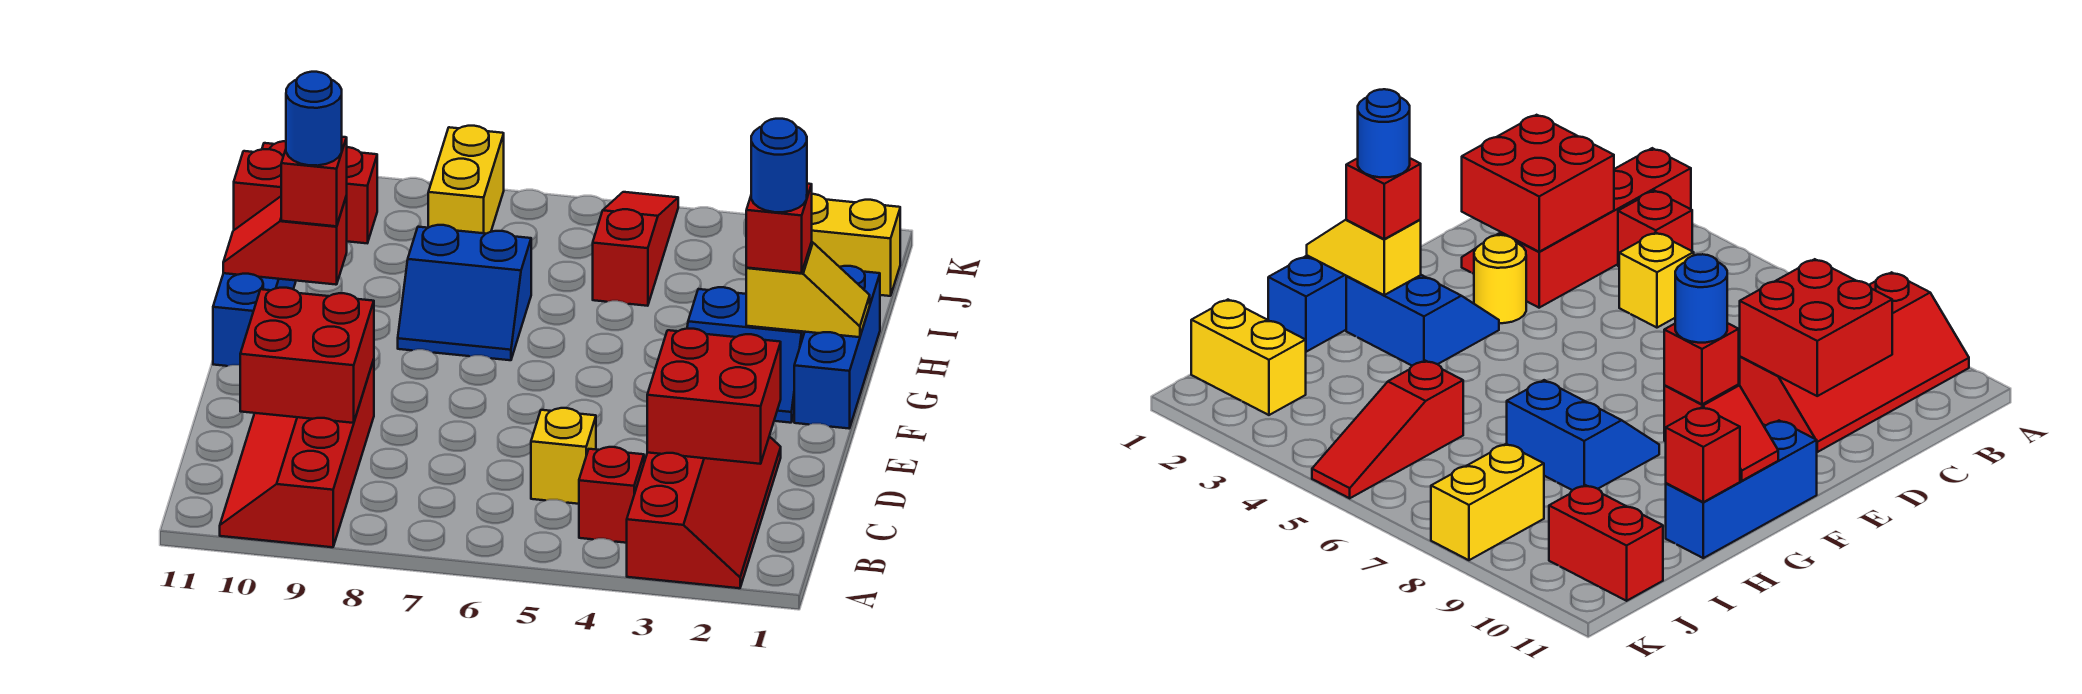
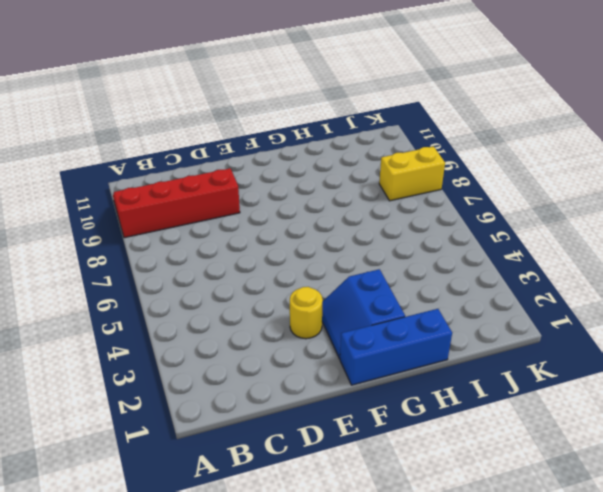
none -> red slope A2:D3 level 1 top 3
none -> red brick B4 level 1
none -> yellow brick C5 level 1

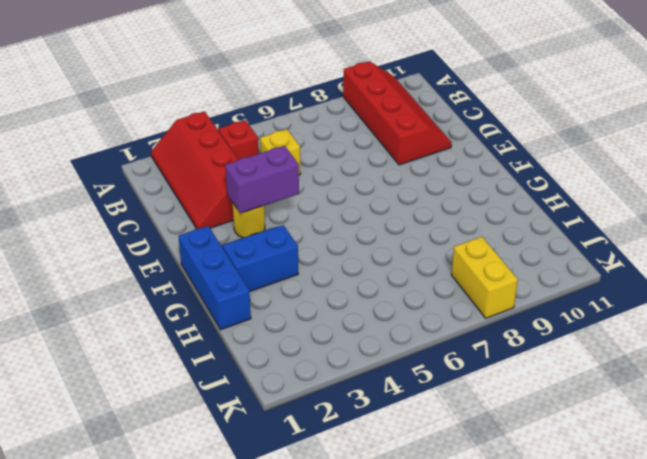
purple brick E3:E4 level 2 -> none
none -> blue brick F11:H11 level 1
none -> blue slope G7:H8 level 1 top H
none -> red slope I5:K5 level 1 top I

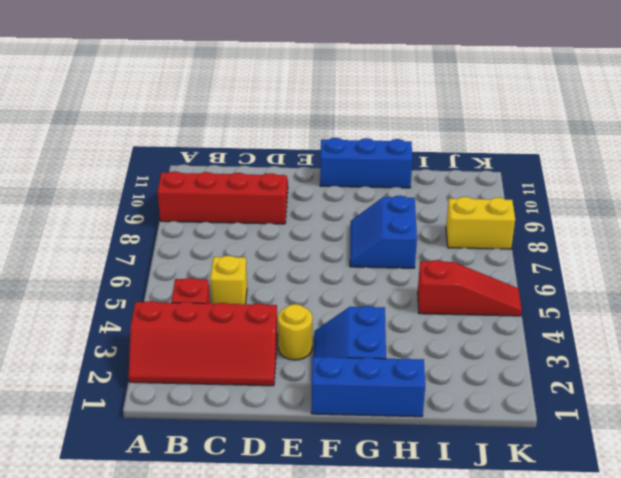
none -> yellow brick J1:J2 level 1
none -> red brick J10:J11 level 1
none -> red brick C2:D3 level 2

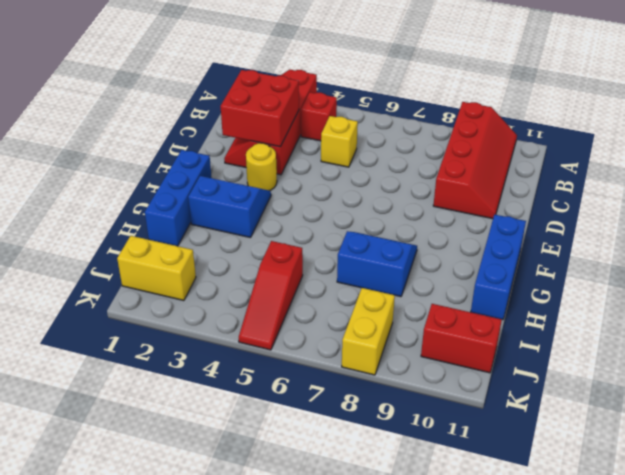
none -> red brick C9:D10 level 2
none -> yellow slope G1:G2 level 2 top 2
none -> red slope G10:G11 level 2 top 10

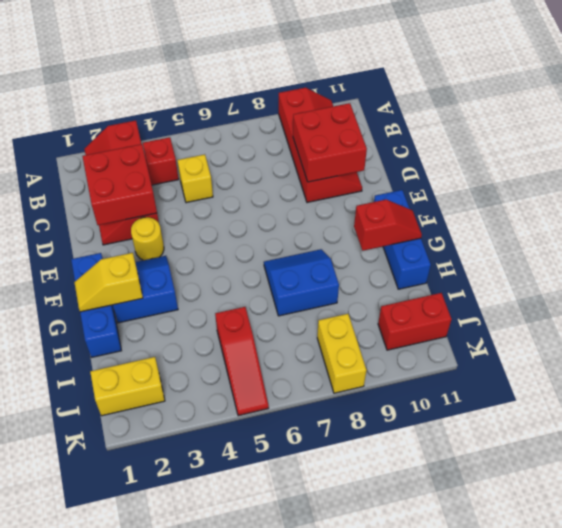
none -> red brick H11 level 2
none -> red brick G2 level 3
none -> red brick G10 level 3

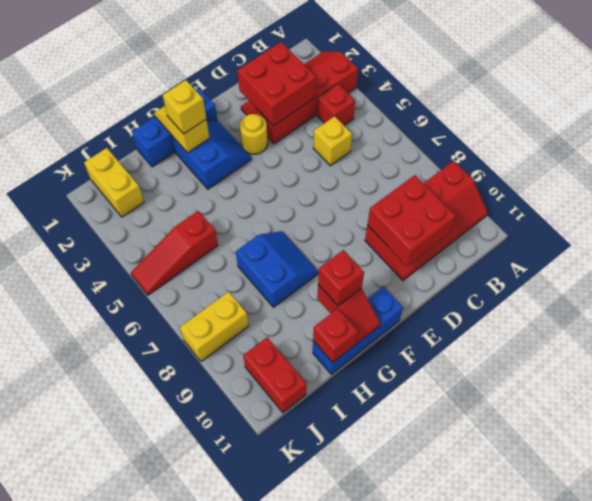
yellow brick G2 level 3 -> red brick G2 level 3
none -> blue round brick G2 level 4
none -> blue round brick G10 level 4

